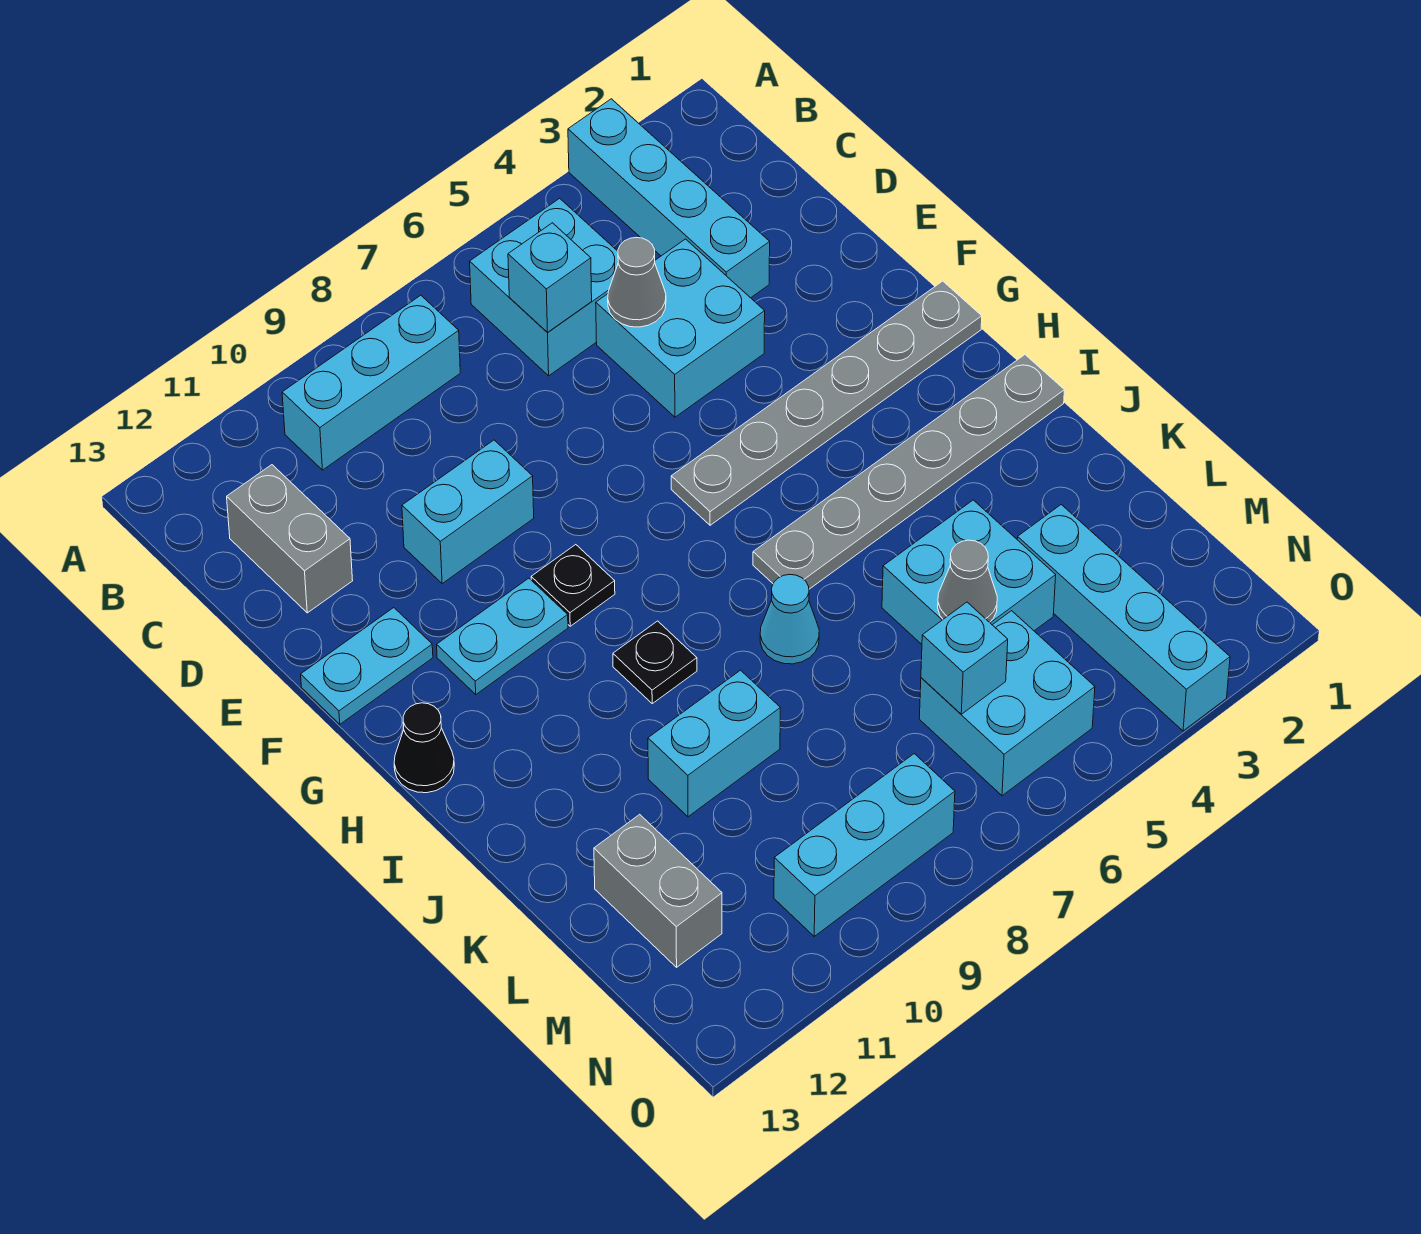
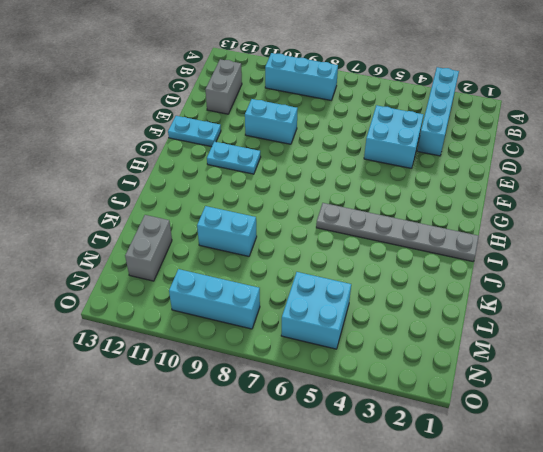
none -> cyan brick B5:C6 level 1
none -> grey plate G1:G6 level 1
none -> black plate G9 level 1

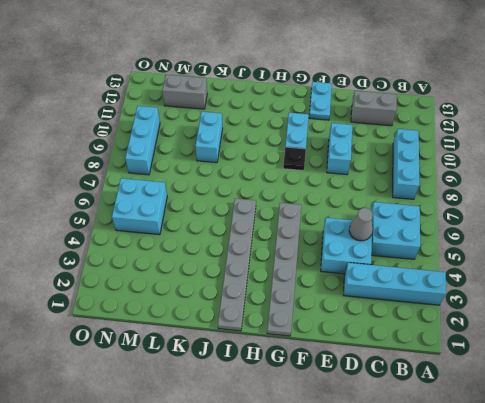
none -> black cone H13 level 1
none -> black plate I9 level 1
none -> cyan cone J7 level 1

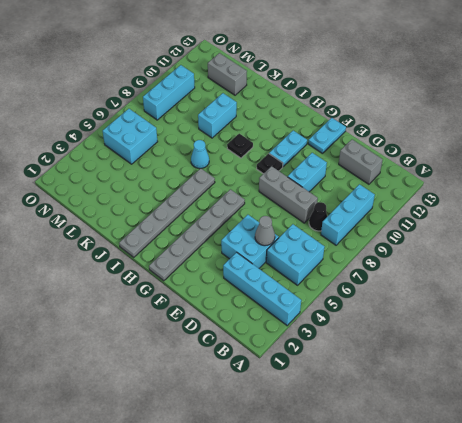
black cone C8 level 1 -> black cone H13 level 1
grey brick D8:F8 level 1 -> none
none -> cyan brick K4:L5 level 1
none -> cyan brick L3:O3 level 1
none -> cyan brick C6 level 2

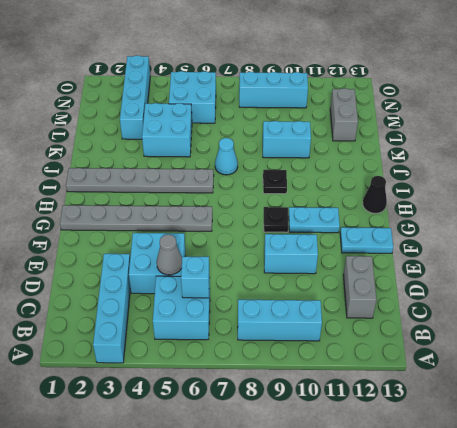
none -> grey cone L5 level 2
none -> cyan brick M6 level 2

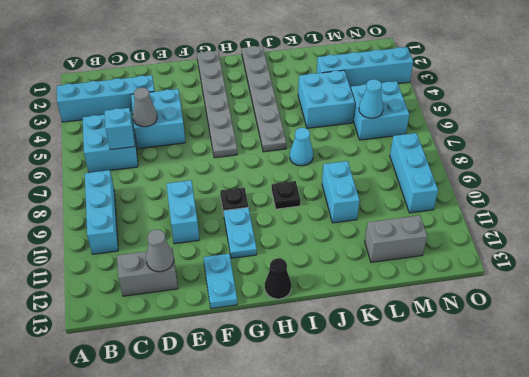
grey cone D12 level 2 -> grey cone L5 level 2
cyan cone M6 level 2 -> cyan brick M6 level 2

